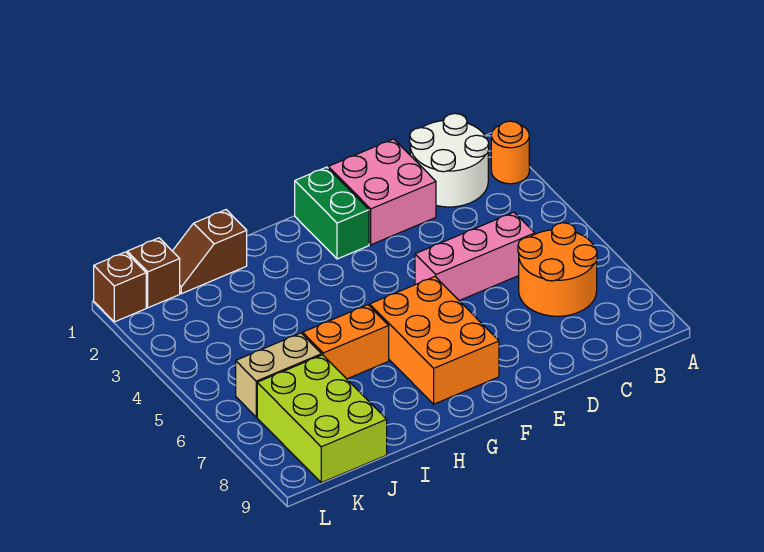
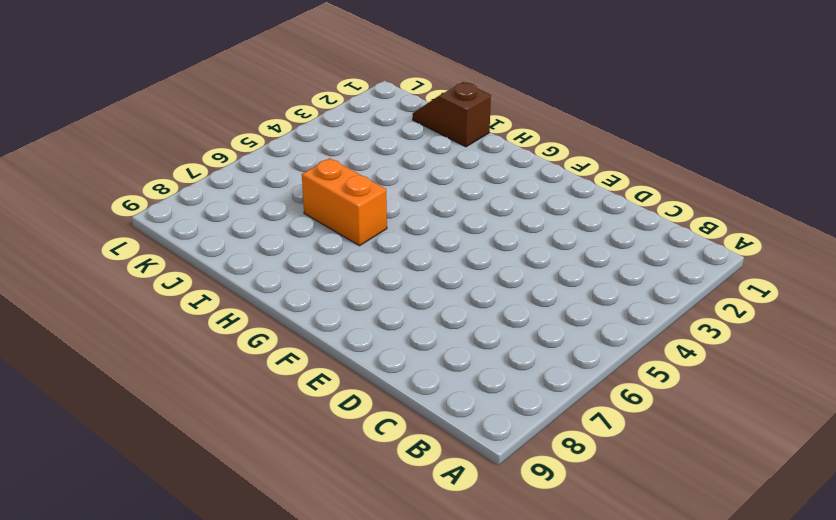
none -> orange round brick A2 level 1
none -> white round brick B1:C2 level 1
none -> orange round brick B6:C7 level 1

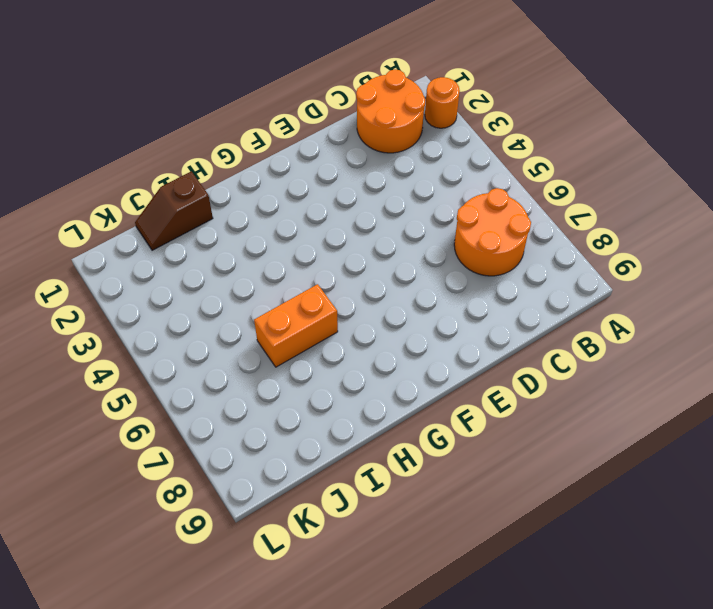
orange round brick B1:C2 level 1 -> white round brick B1:C2 level 1
none -> pink brick C5:E5 level 1
none -> pink brick D1:E2 level 1
none -> green brick F1:F2 level 1

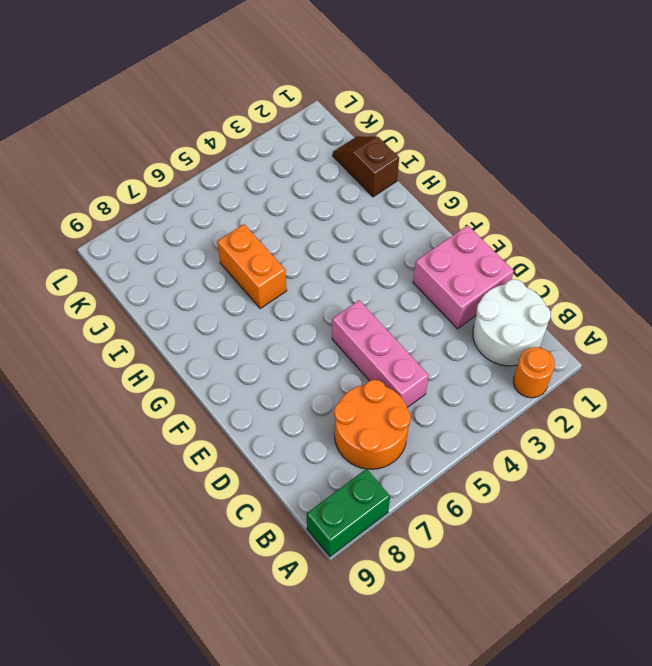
green brick A8:A9 level 1 -> green brick F1:F2 level 1
none -> orange brick F6:G8 level 1
none -> tan brick J6:K6 level 1
none -> lime brick J7:K9 level 1

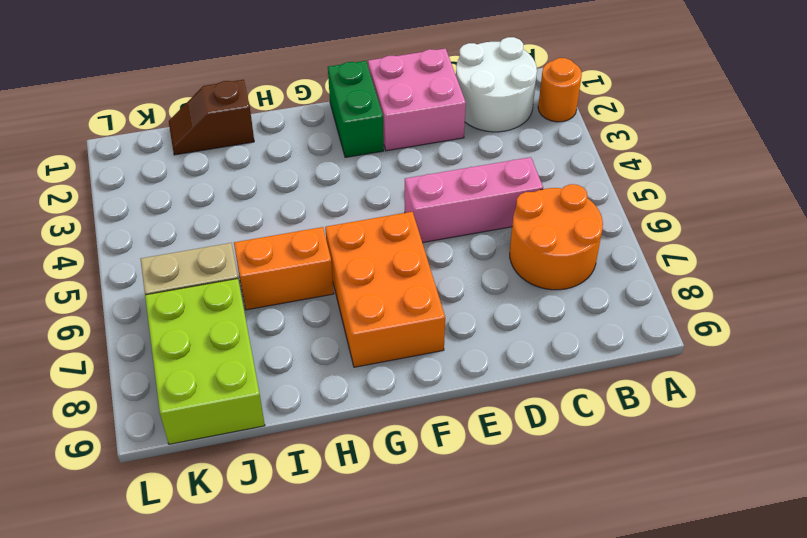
none -> brown brick K1 level 1
none -> brown brick L1 level 1

